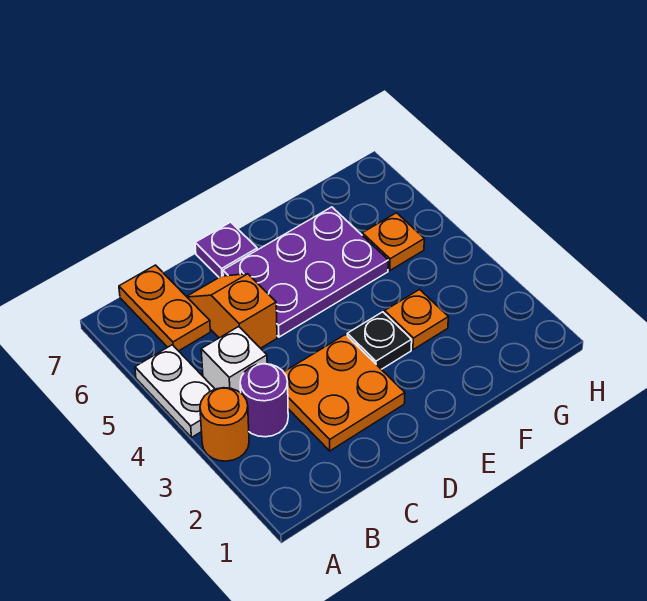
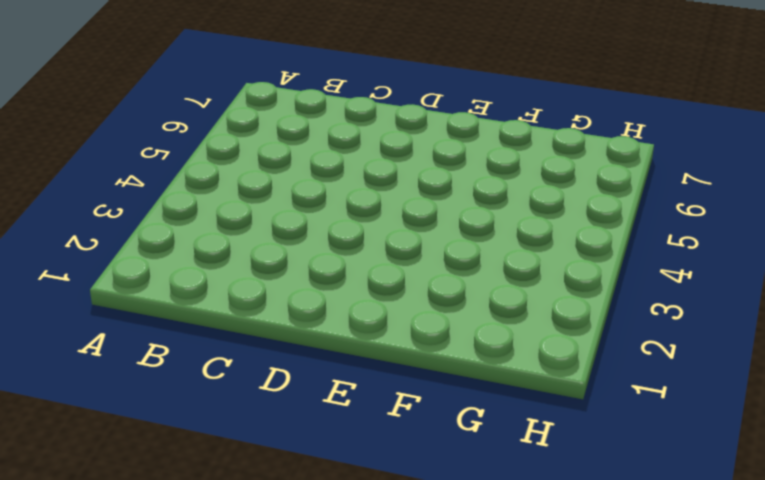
none -> orange round brick A3 level 1
none -> white plate A4:A5 level 1
none -> purple round brick B3 level 1

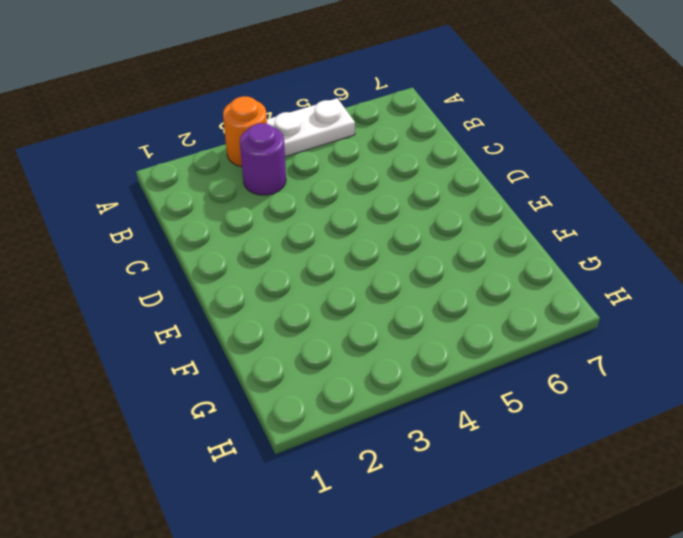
none -> white brick B4 level 1
none -> orange plate B6:B7 level 1
none -> orange plate C2:D3 level 1

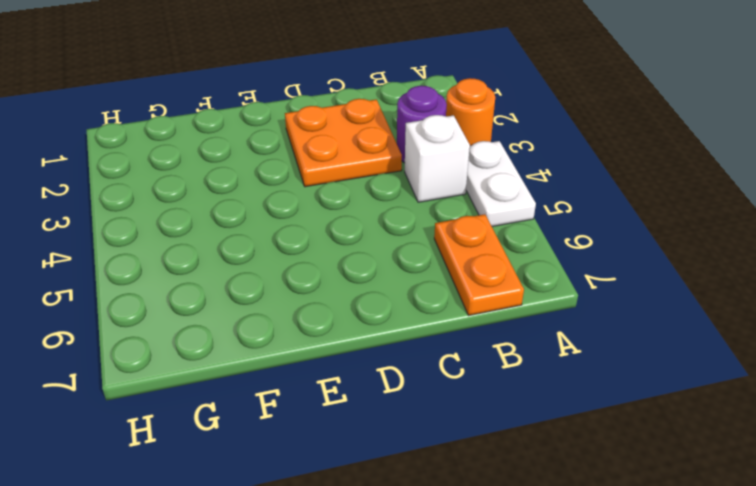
none -> orange slope C5:C6 level 1 top 5
none -> purple plate D5:F6 level 1
none -> purple plate D7 level 1

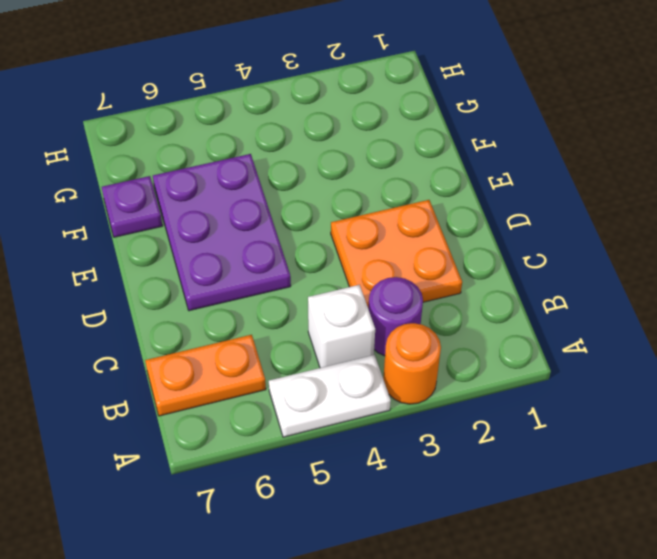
purple plate F7 level 1 -> purple plate D7 level 1
none -> orange slope C5:C6 level 1 top 5
none -> black plate E3 level 1
none -> orange plate F3 level 1

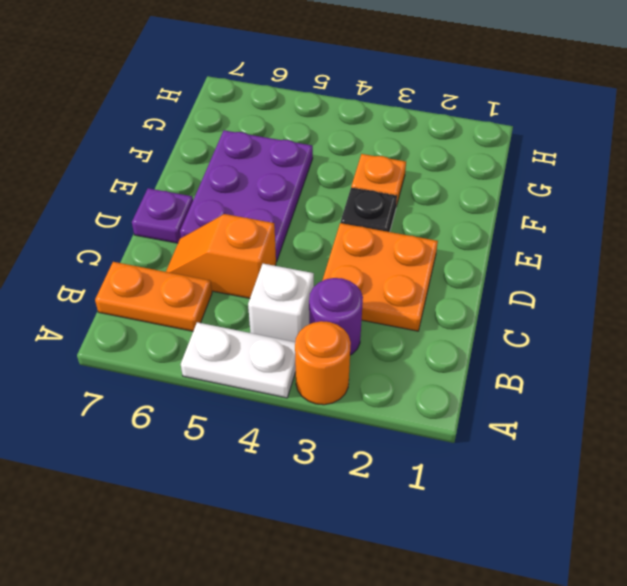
none -> orange plate G5 level 1

